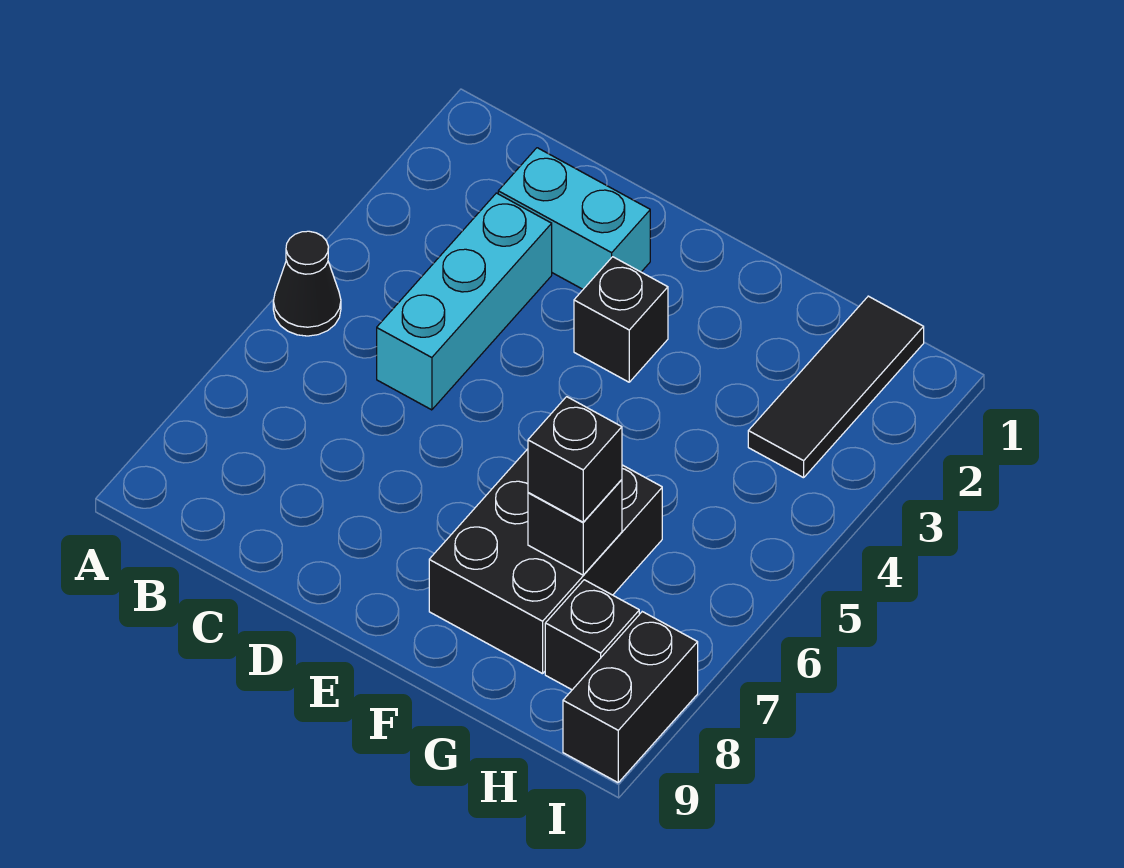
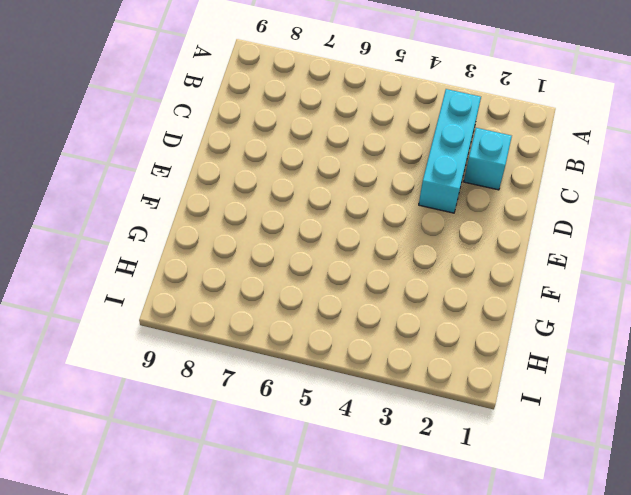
cyan brick B3:D3 level 1 -> cyan brick C3:C5 level 1
cyan brick C2 level 1 -> cyan brick C2:D2 level 1
none -> black cone A5 level 1
none -> black brick E3 level 1

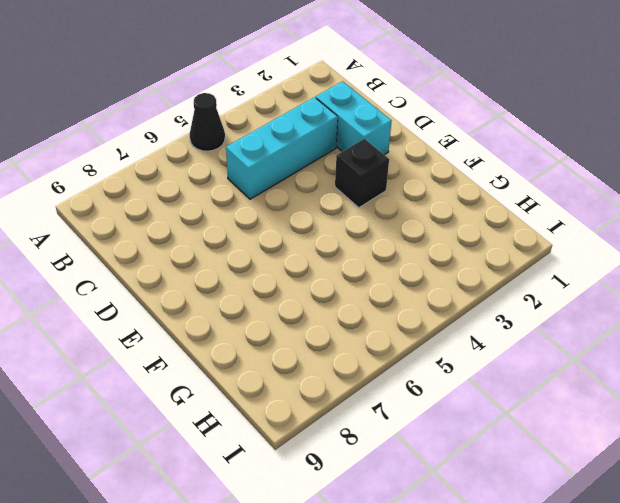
none -> black brick F6:G8 level 1
none -> black tile H1:H3 level 1

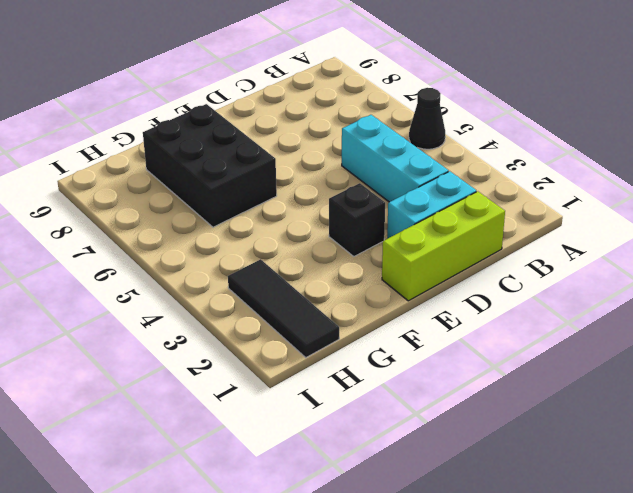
lime brick C1:E1 level 1 -> none
none -> black brick H8 level 1
none -> black brick I8:I9 level 1

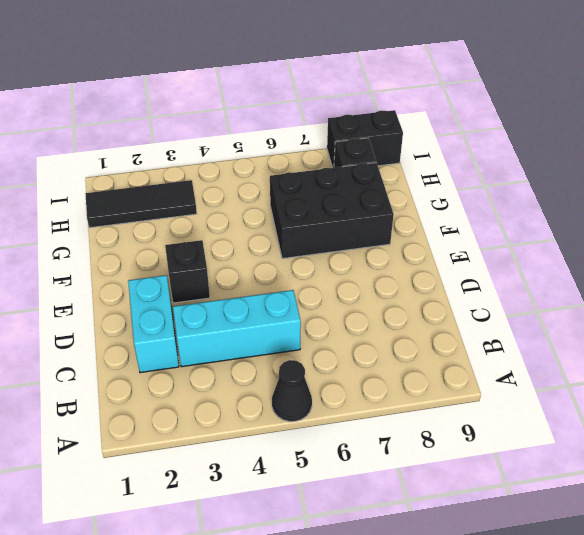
none -> black brick G7 level 2
none -> black brick G7 level 3

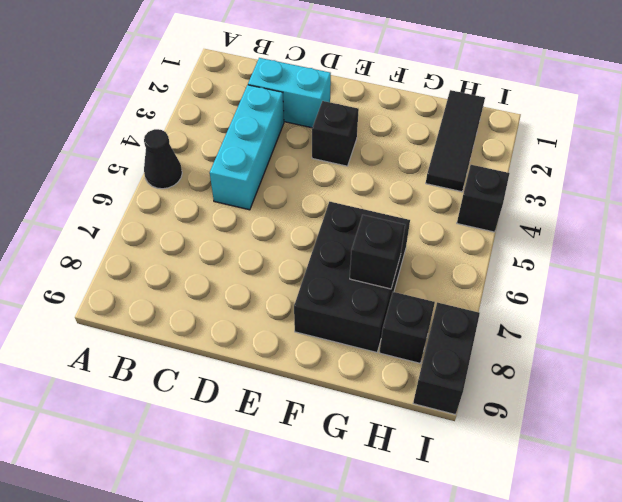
black brick I4 level 1 -> black brick G7 level 3

